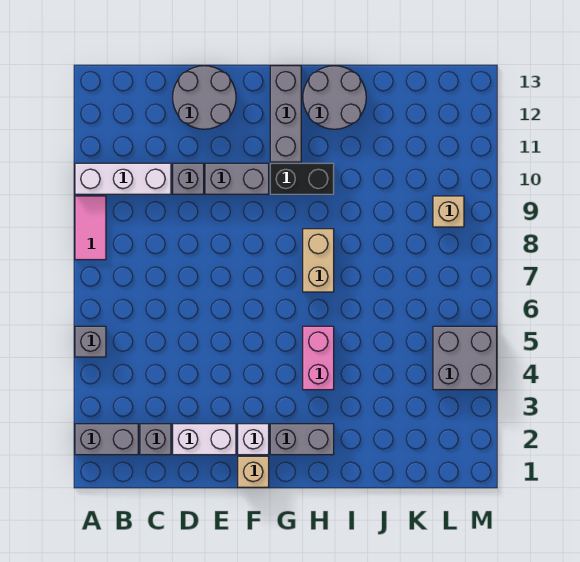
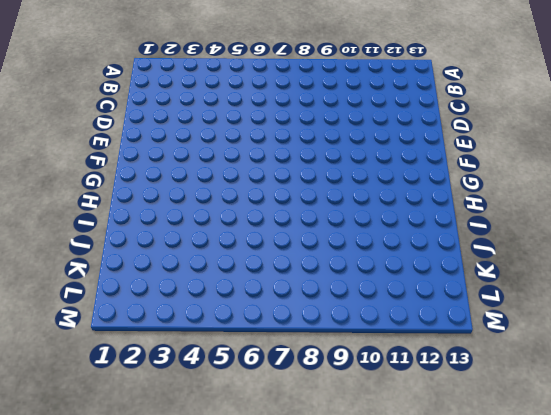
none -> grey brick A2:B2 level 1
none -> grey brick A5 level 1
none -> pink tile A8:A9 level 1

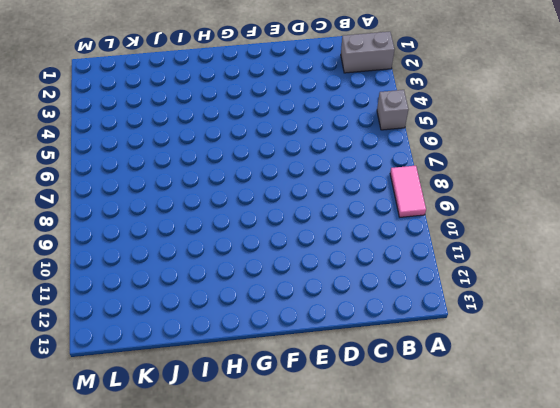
none -> white brick A10:C10 level 1
none -> grey brick C2 level 1
none -> white brick D2:E2 level 1

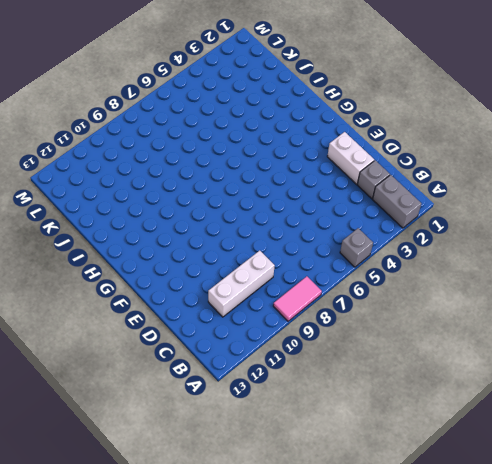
white brick C9:C11 level 1 -> white brick A10:C10 level 1
none -> grey brick D10 level 1
none -> grey round brick D12:E13 level 1
none -> grey brick E10:F10 level 1

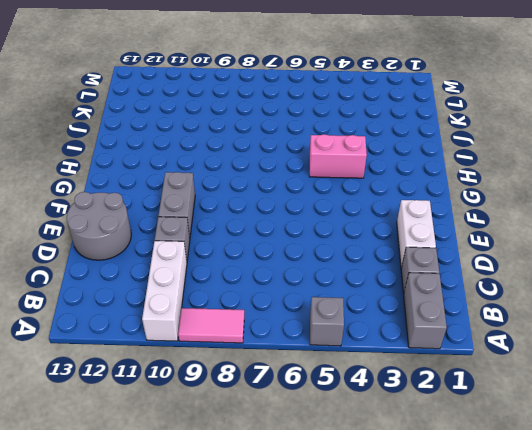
none -> tan brick F1 level 1
none -> white brick F2 level 1
none -> grey brick G2:H2 level 1

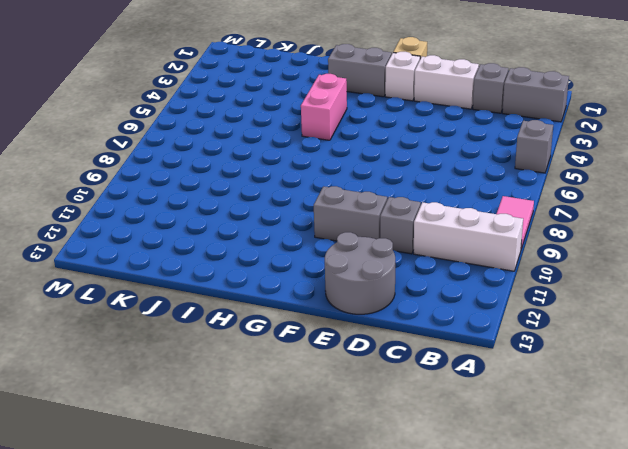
none -> black brick G10:H10 level 1
none -> grey brick G11:G13 level 1
none -> tan brick H7:H8 level 1

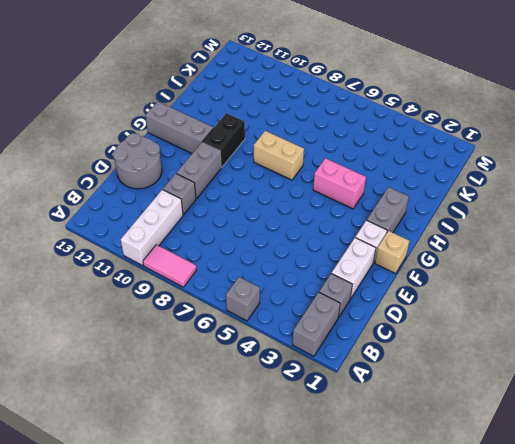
none -> grey round brick H12:I13 level 1
none -> grey brick L4:M5 level 1
none -> tan brick L9 level 1

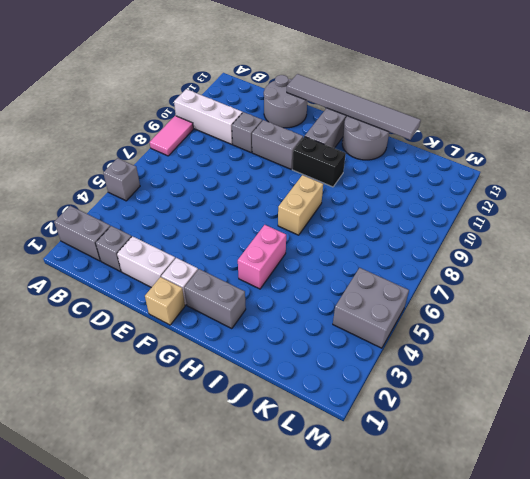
grey tile E13:J13 level 2 -> none
none -> tan brick L9 level 1

